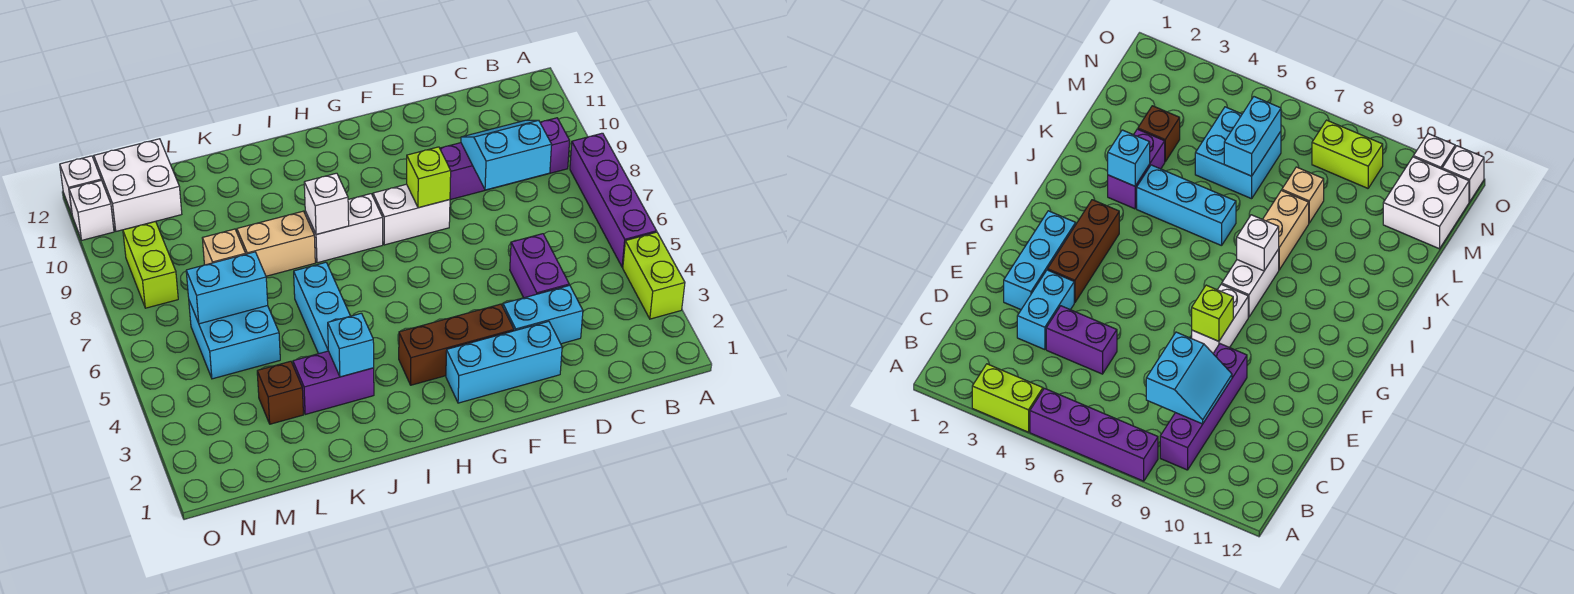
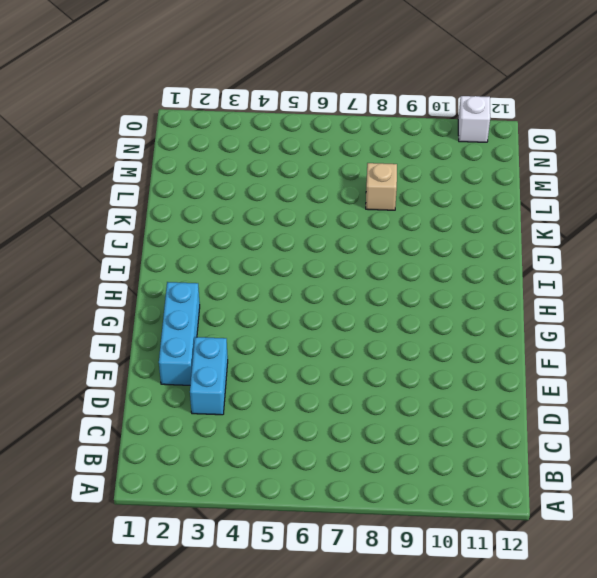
none -> lime brick A3:A4 level 1
none -> purple brick A5:A8 level 1
none -> purple brick B9:E9 level 1

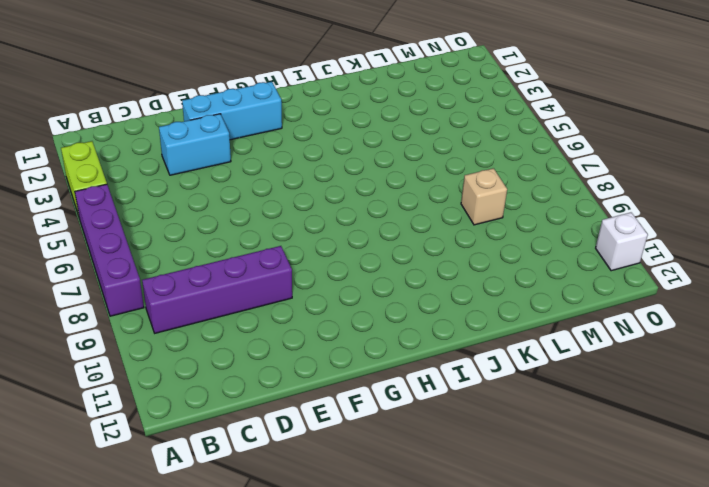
none -> purple brick D4:D5 level 1
none -> brown brick F3:H3 level 1
none -> white brick F8:G8 level 1

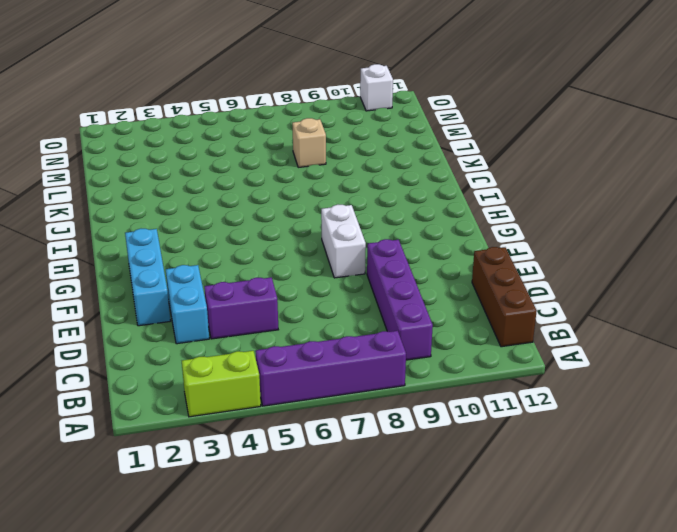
brown brick B12:D12 level 1 -> brown brick F3:H3 level 1
none -> white brick H8:I8 level 1
none -> purple brick J3:K3 level 1
none -> cyan brick J4:J6 level 1

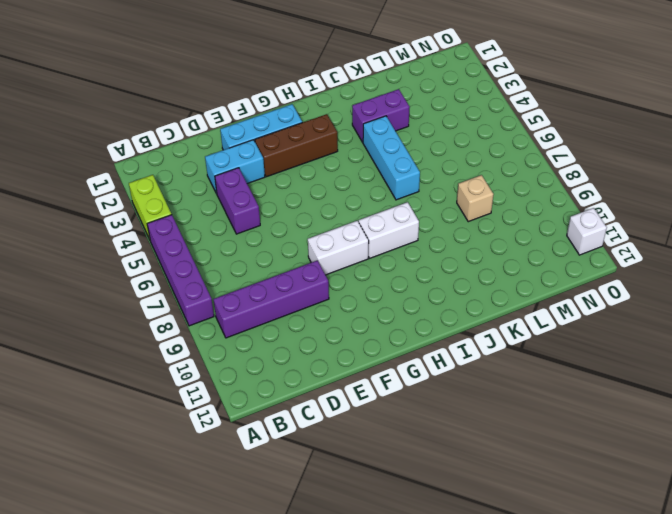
none -> tan brick J8:K8 level 1
none -> brown brick L3 level 1
none -> cyan brick L5:M6 level 1

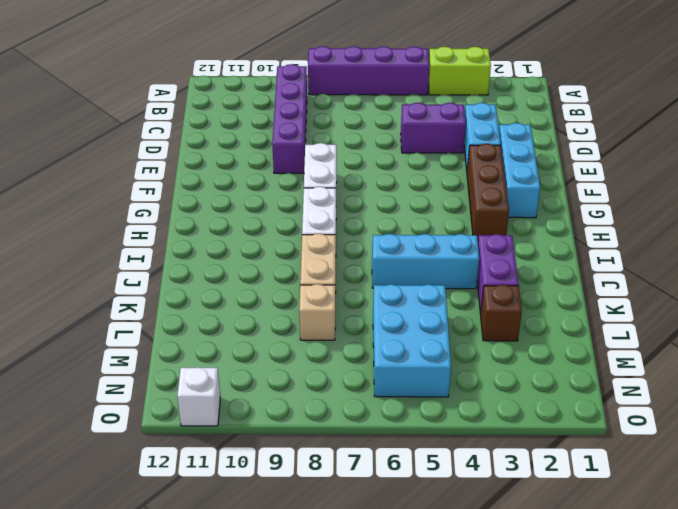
cyan brick L5:N6 level 1 -> cyan brick L5:M6 level 1
none -> white brick M11:N12 level 1
none -> lime brick N8:N9 level 1
none -> white brick O12 level 1

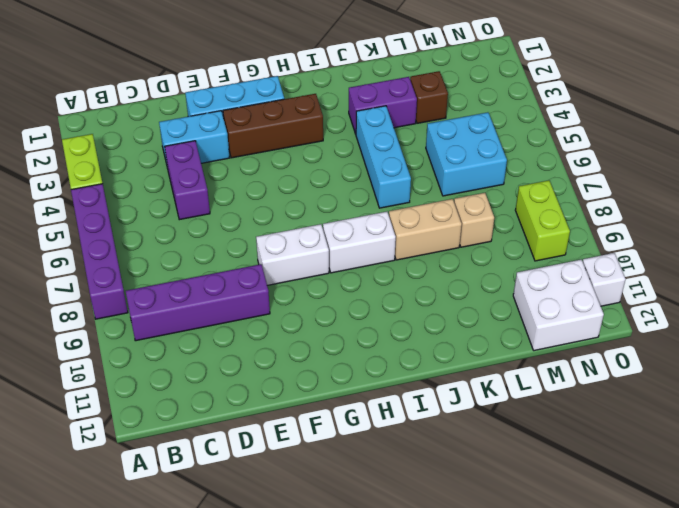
none -> white brick O12 level 1
none -> cyan slope C8:D9 level 2 top 8
none -> lime brick F8 level 2

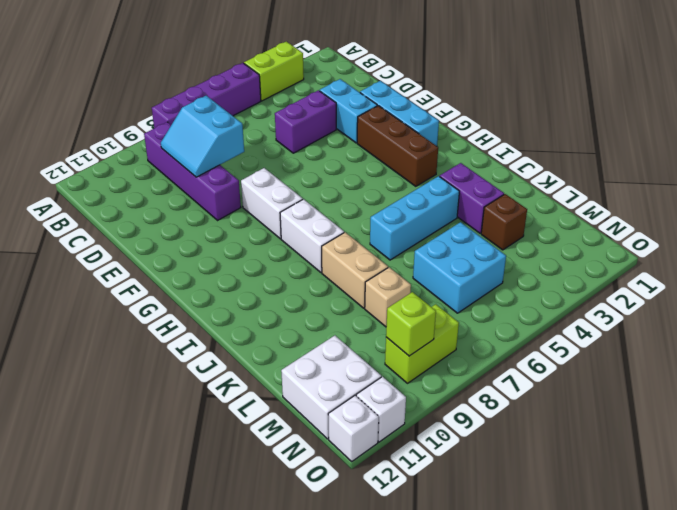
lime brick N9 level 2 -> lime brick F8 level 2
none -> white brick I8 level 2
none -> cyan brick J3 level 2
none -> cyan brick L6:M6 level 2

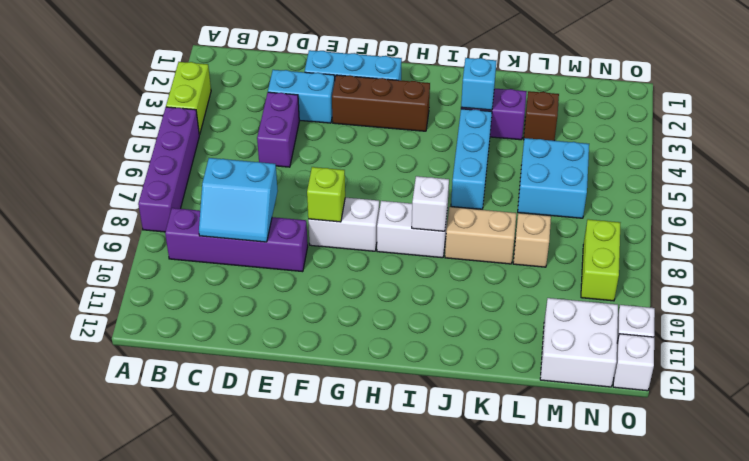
none -> cyan brick L6:M6 level 2

